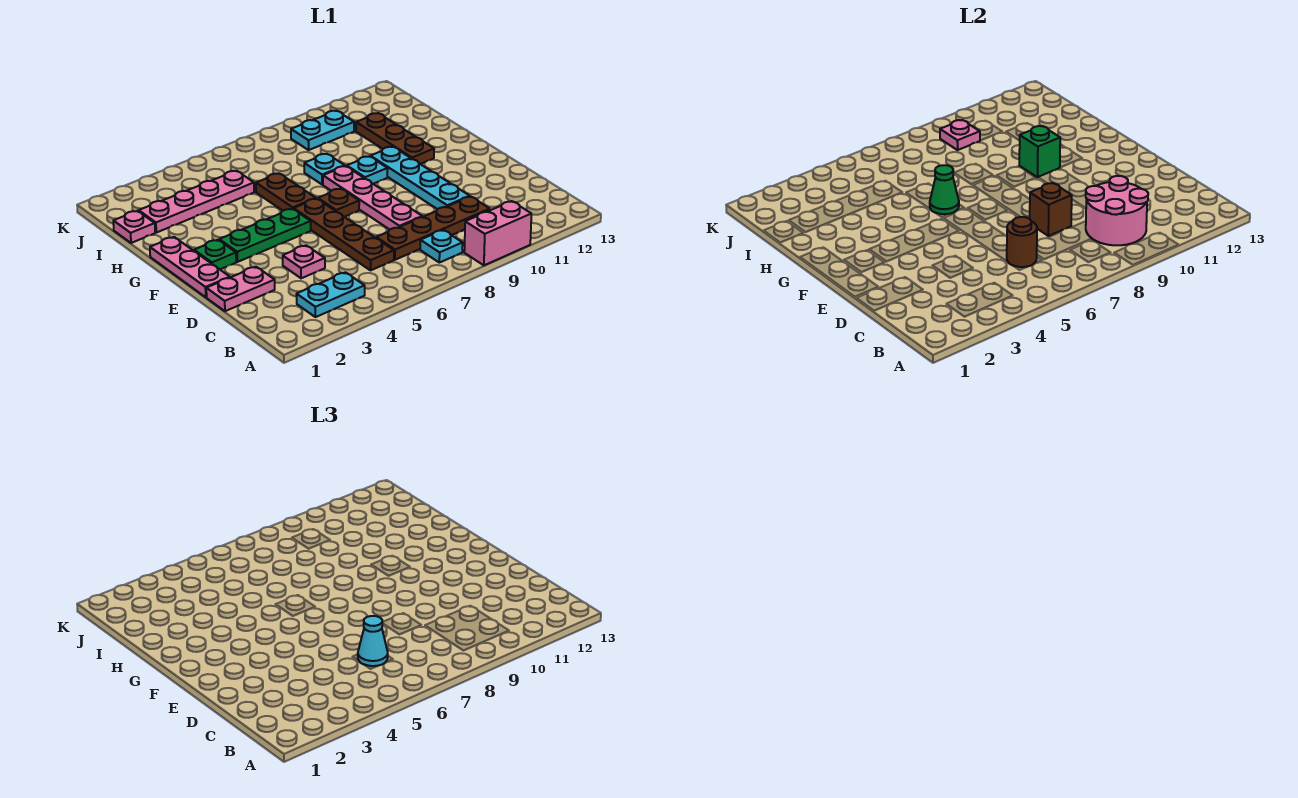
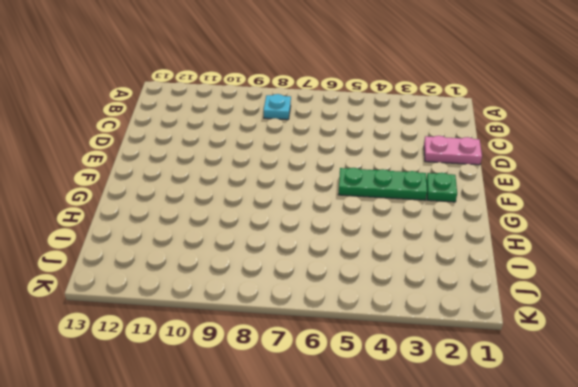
none -> pink brick A9:A10 level 1
none -> cyan plate B3:B4 level 1
none -> brown plate C6:F6 level 1

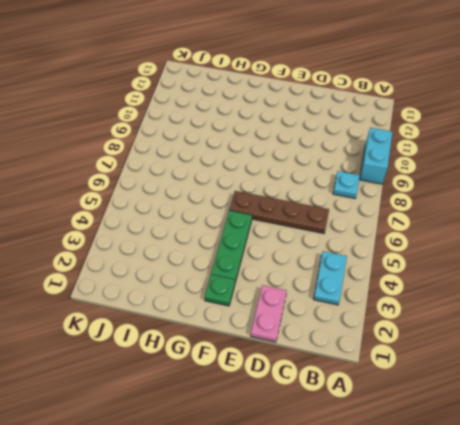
cyan brick A9:A10 level 1 -> pink brick A9:A10 level 1
none -> brown plate C7:C10 level 1
none -> pink plate D4 level 1
none -> pink plate D8:G8 level 1

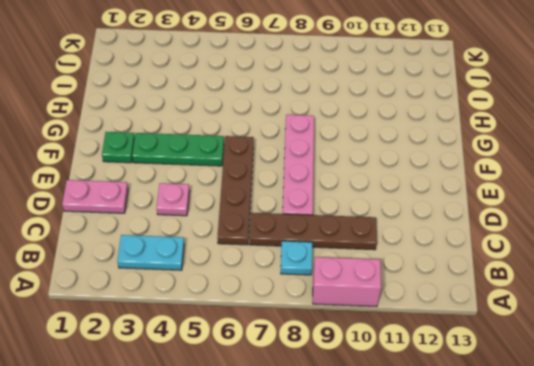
none -> cyan plate D10:G10 level 1
none -> pink plate E1:G1 level 1
none -> brown plate F7 level 1

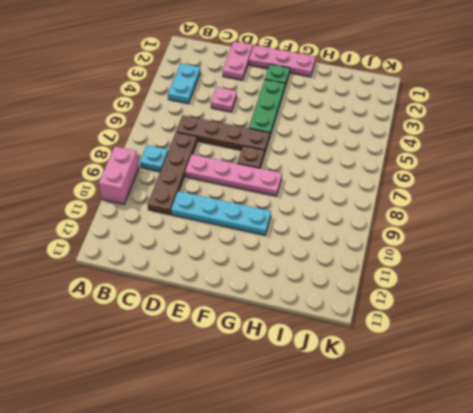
none -> brown plate G6:H6 level 1
none -> cyan plate G9 level 1
none -> brown plate G11:I11 level 1

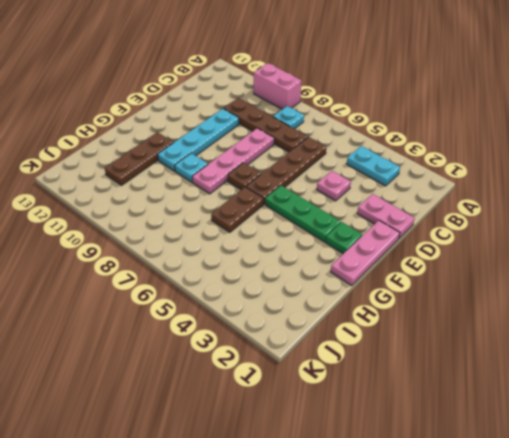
none -> cyan plate H8 level 1
none -> pink plate I1 level 1
none -> pink plate I2:I5 level 1

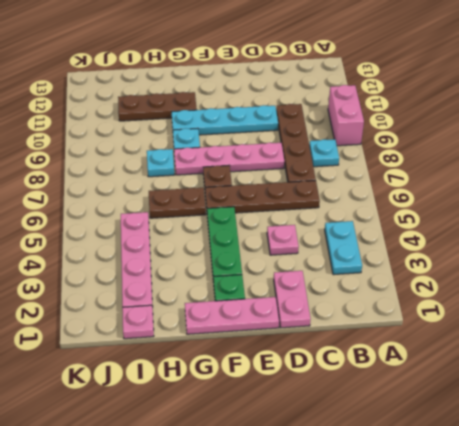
none -> cyan plate J9:J10 level 1
none -> pink round brick B9:C10 level 2
none -> brown round brick C6 level 2

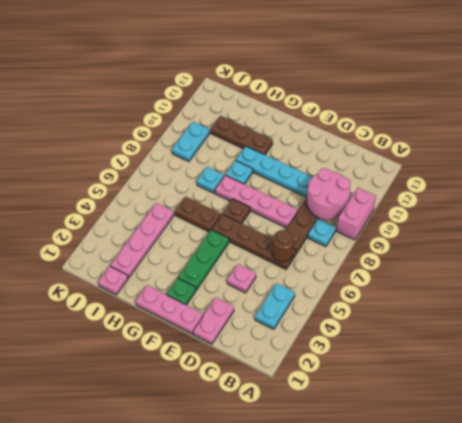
none -> brown brick D8 level 2
none -> green cone G6 level 2
none -> green brick G10 level 2

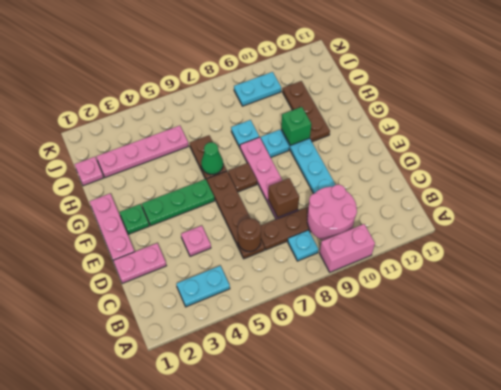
none -> pink plate J9 level 2
none -> cyan cone C6 level 3

